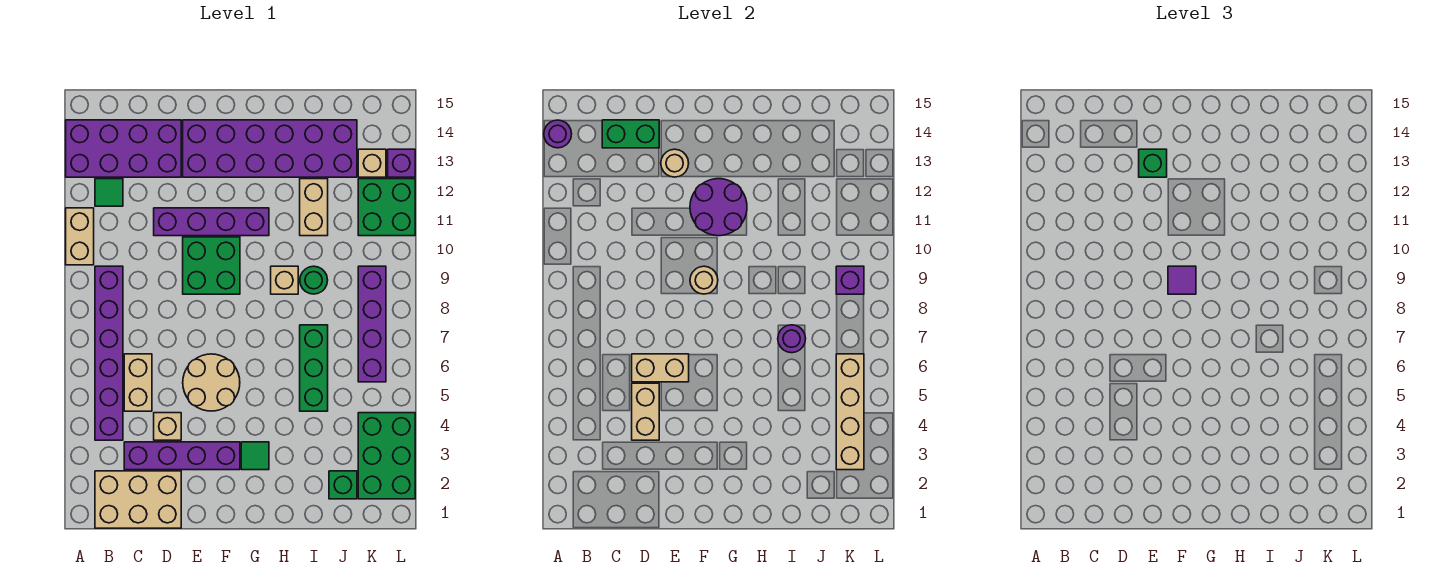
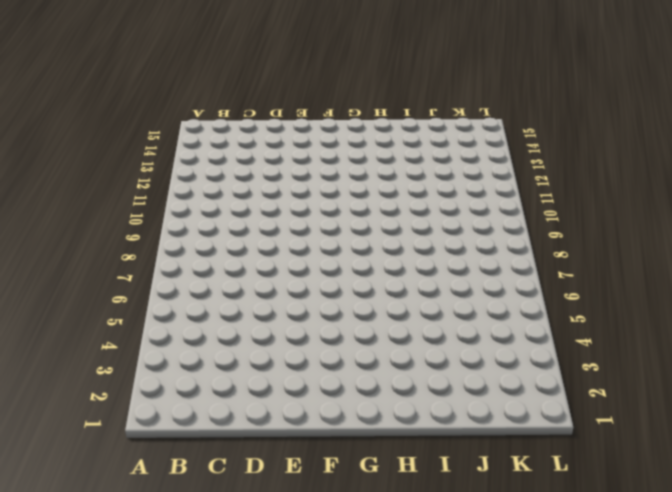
none -> tan brick A10:A11 level 1
none -> purple brick A13:D14 level 1
none -> tan brick B1:D2 level 1
none -> purple brick B4:B9 level 1

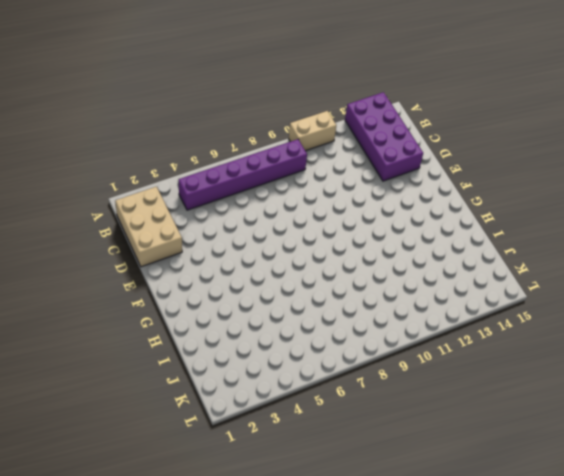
none -> green tile B12 level 1
none -> purple brick C3:F3 level 1
none -> tan brick C5:C6 level 1
none -> tan brick D4 level 1

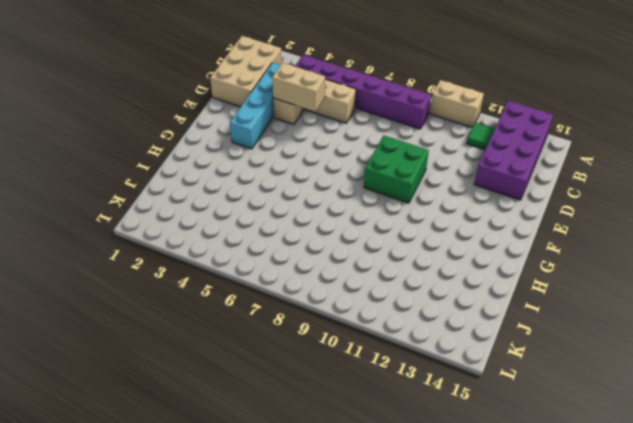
cyan brick C3:F3 level 1 -> purple brick C3:F3 level 1
none -> purple brick D11:G11 level 1
none -> tan round brick E5:F6 level 1
none -> purple brick E13:J14 level 1
none -> green tile G3 level 1

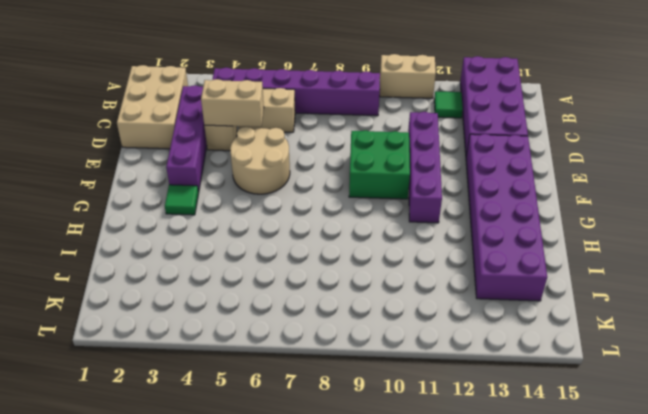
none -> tan brick H9 level 1
none -> green brick I5:I7 level 1
none -> green round brick I9 level 1
none -> tan brick I11:I12 level 1

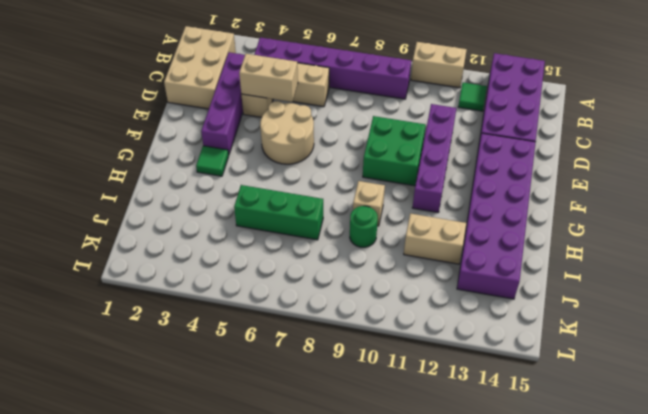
none -> green brick J2 level 1
none -> green brick K2:L4 level 1
none -> purple brick K6:K9 level 1
none -> green brick K11:L12 level 1

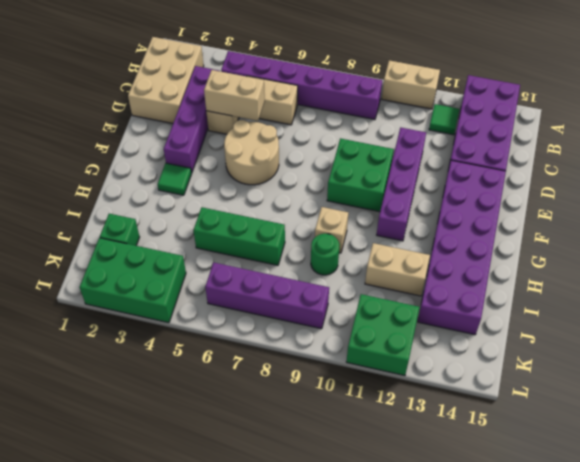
none -> tan brick K13 level 1
none -> purple brick L13 level 1
none -> purple round brick A14 level 2
none -> green brick C14:D14 level 2

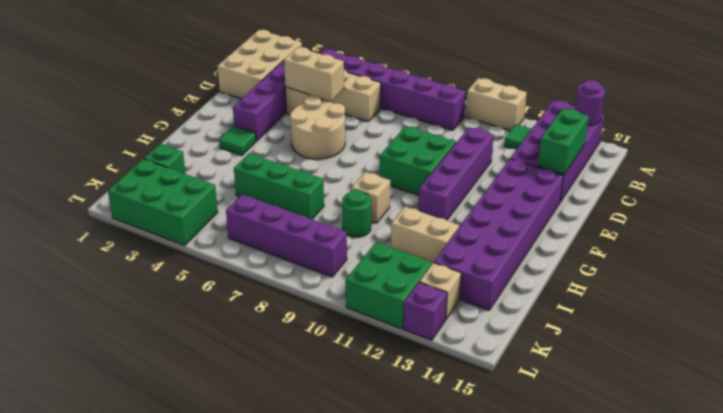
none -> tan brick D6:E6 level 2
none -> tan round brick E13 level 2
none -> tan round brick F9 level 2
none -> purple round brick F11:G12 level 2

